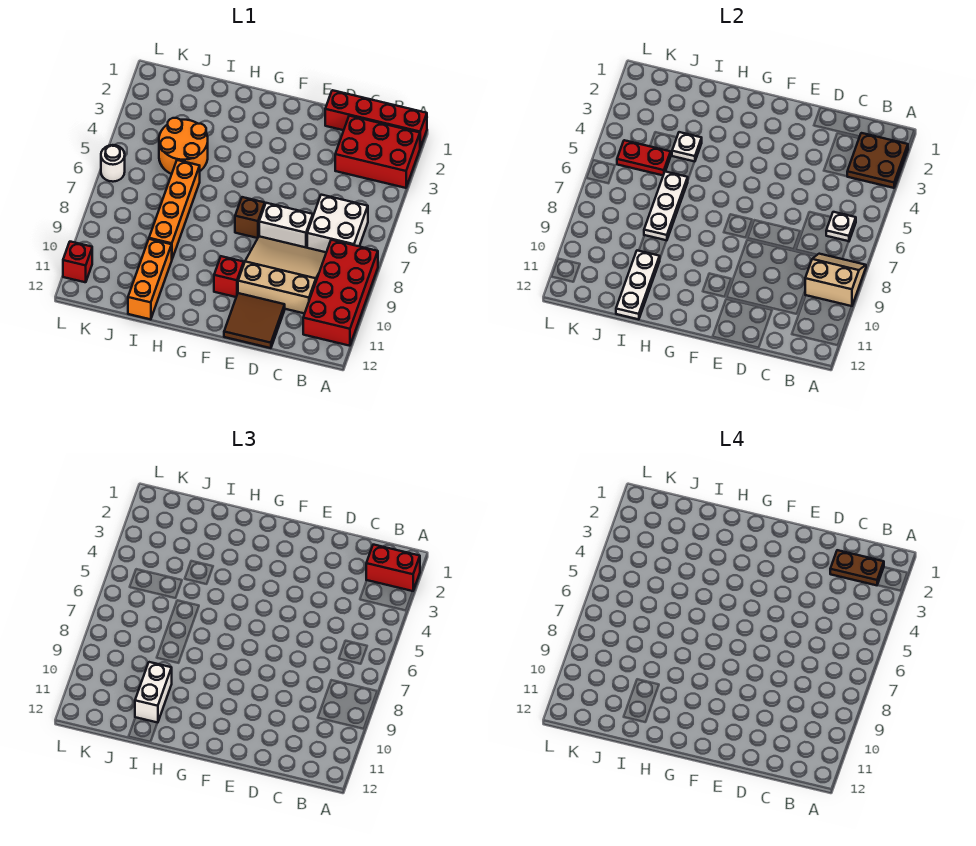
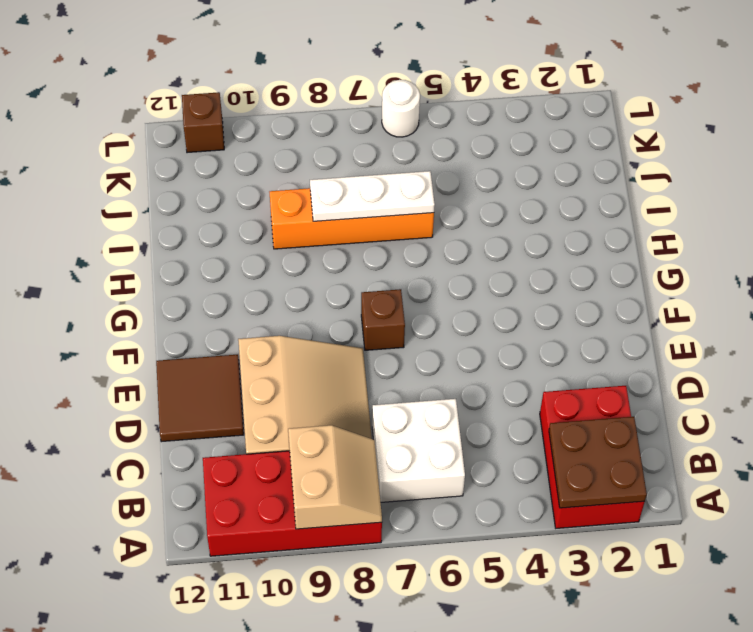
brown brick L11 level 1 -> red brick L11 level 1
none -> red brick A1:D1 level 1
none -> white brick D7:E7 level 1
none -> red brick F10 level 1

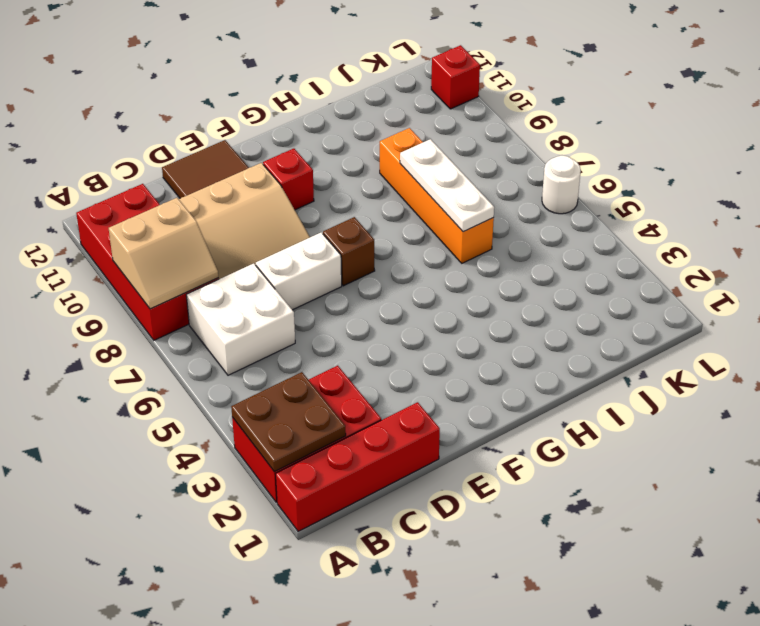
none -> orange round brick I4:J5 level 1
none -> orange brick I10:I12 level 1
none -> white plate B6 level 2

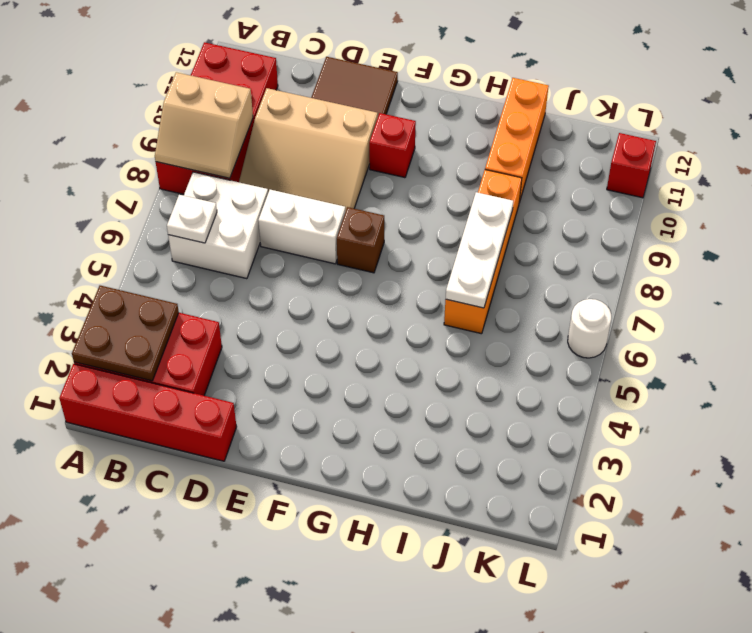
none -> orange round brick I4:J5 level 1
none -> white plate I4 level 2
none -> white plate I10:I12 level 2

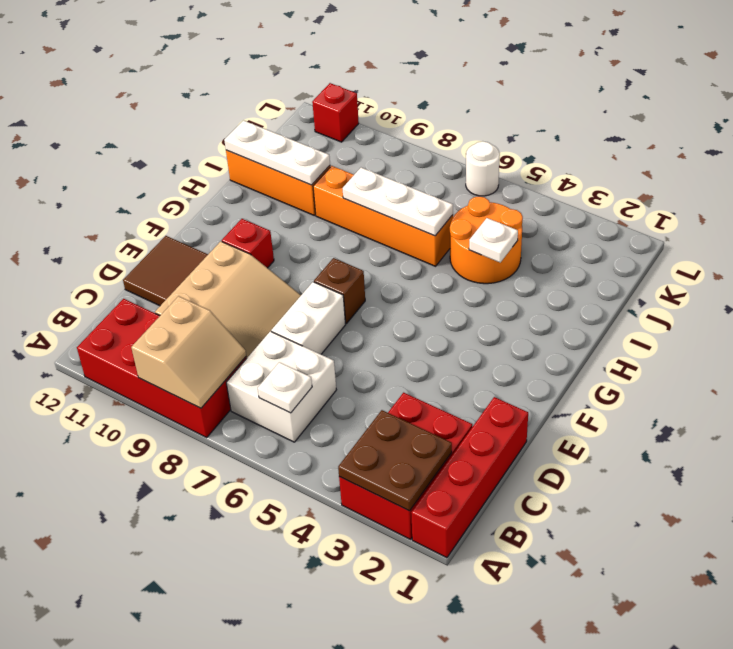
none -> red plate J5:K5 level 2
none -> red brick A2:B2 level 3
none -> white brick I10:I11 level 3

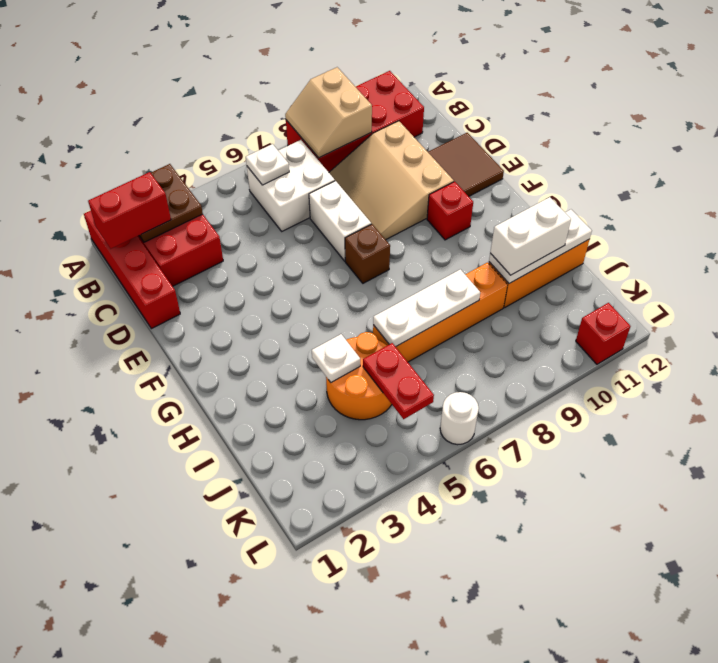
red brick B1:B2 level 3 -> red brick A2:B2 level 3
none -> brown plate B2:C2 level 4

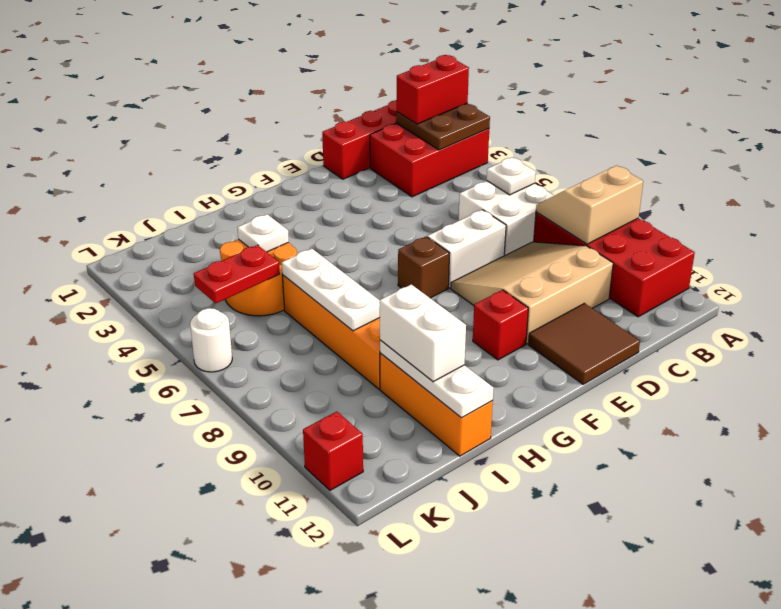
none -> brown plate B2:C2 level 4

